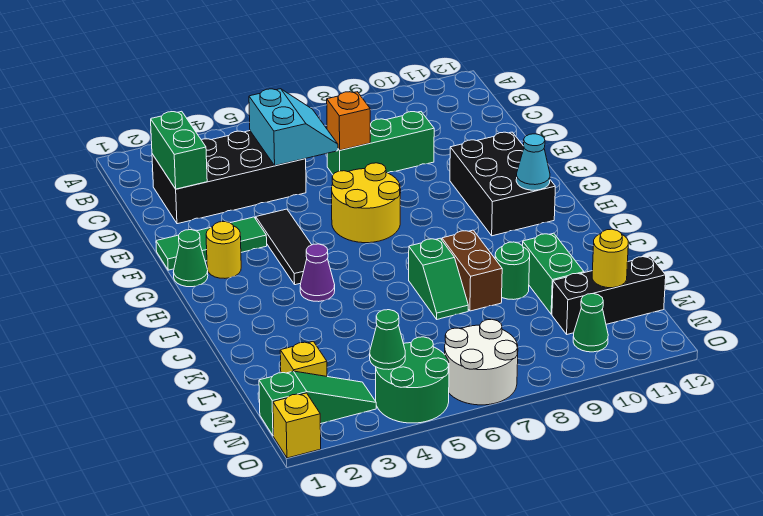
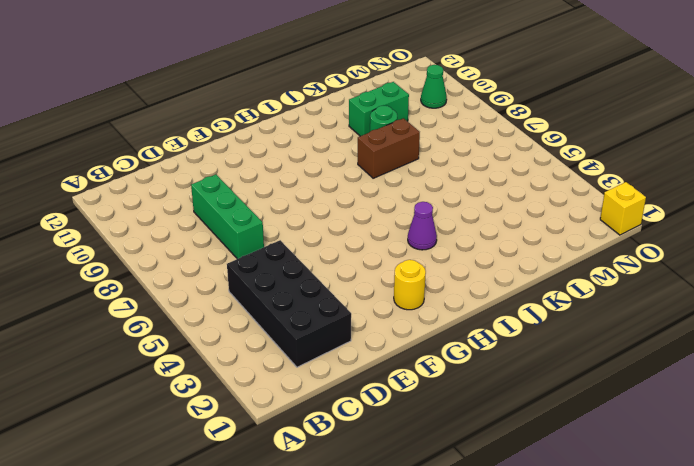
none -> green tile F1:F3 level 1
none -> black tile F4:H4 level 1
none -> yellow round brick F6:G7 level 1

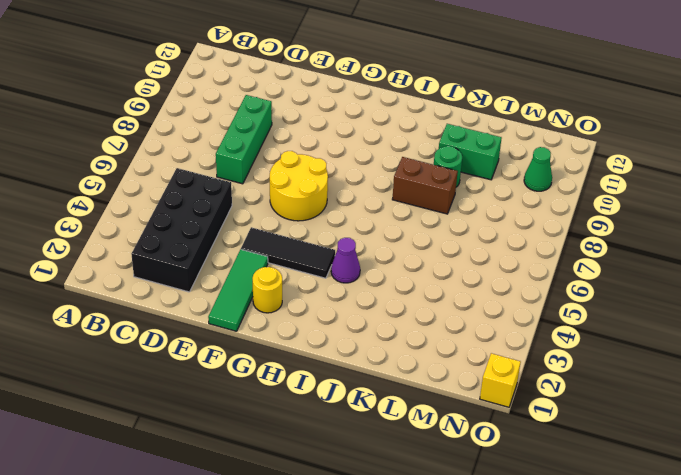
none -> black brick F10:H11 level 1
none -> green cone G1 level 1
none -> green slope J7:K7 level 1 top J

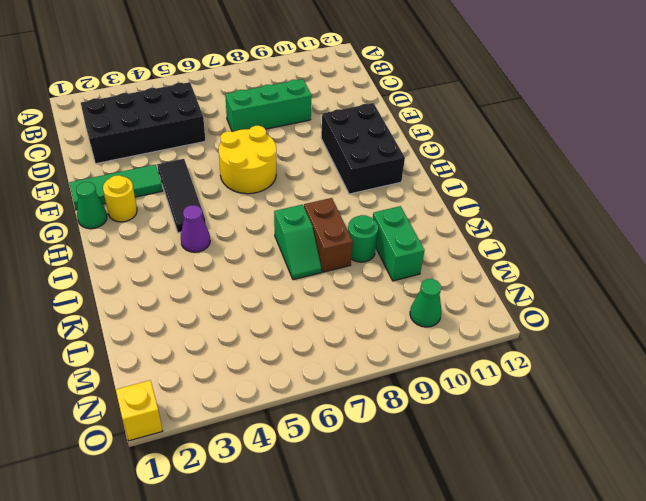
none -> yellow brick M2 level 1
none -> black brick M10:M12 level 1
none -> green slope N1:N3 level 1 top 1

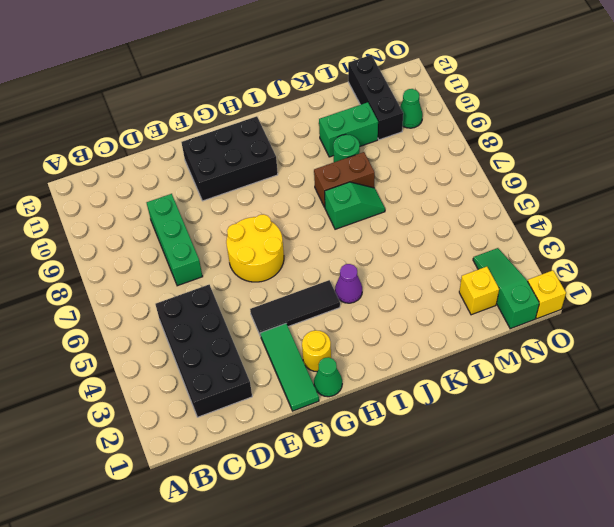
none -> green round brick N4:O5 level 1
none -> white round brick N6:O7 level 1
none -> green brick C2:D2 level 2

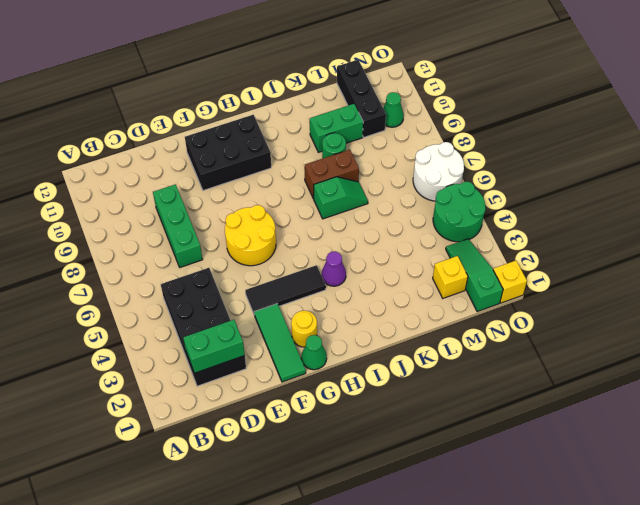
none -> cyan slope C5:D6 level 2 top 5
none -> orange brick D7 level 2
none -> cyan cone H11 level 2

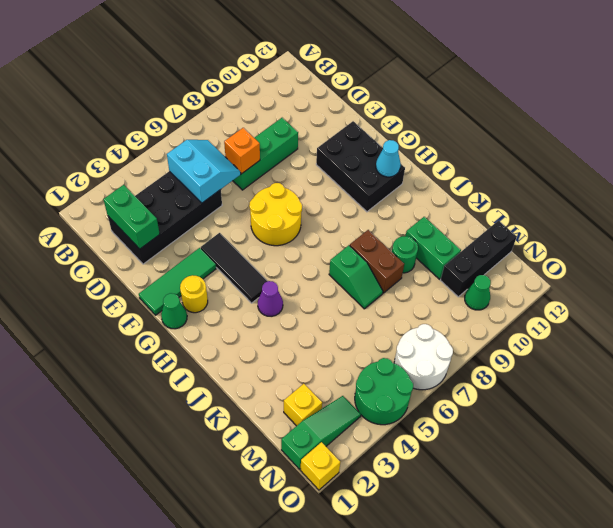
none -> yellow round brick M11 level 2
none -> green cone N4 level 2

